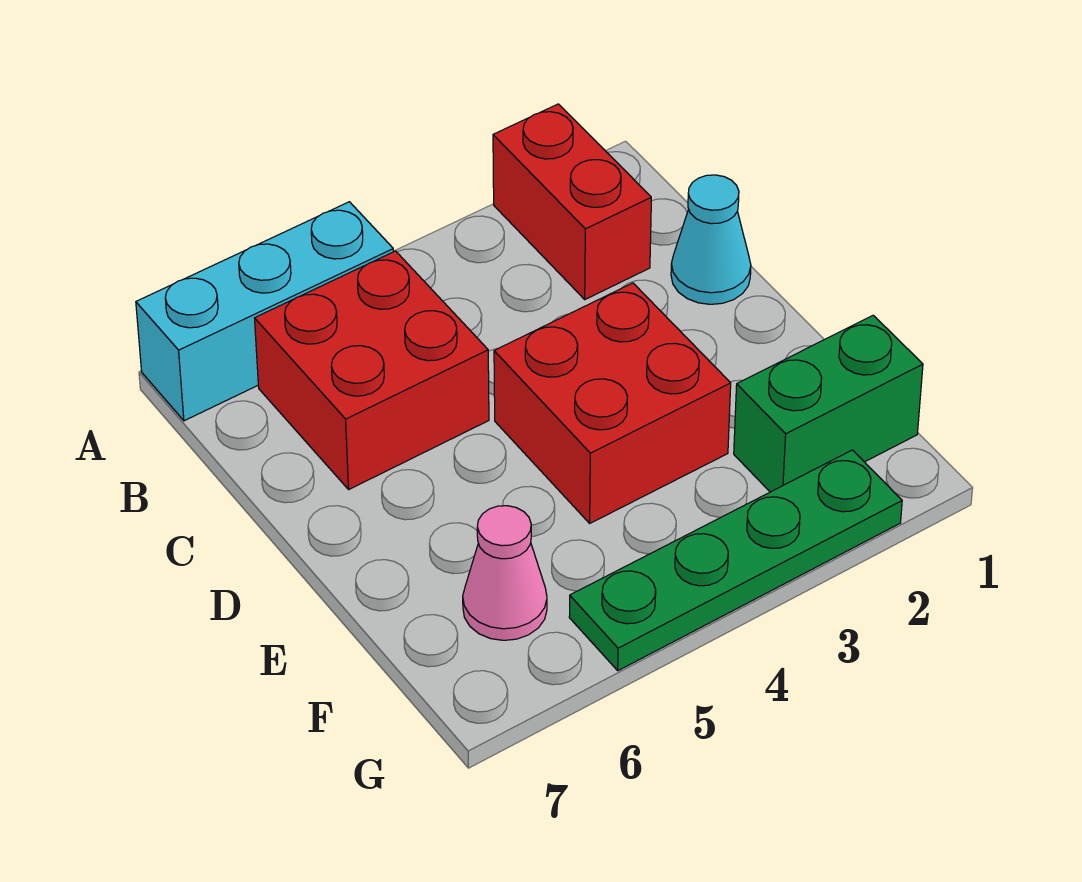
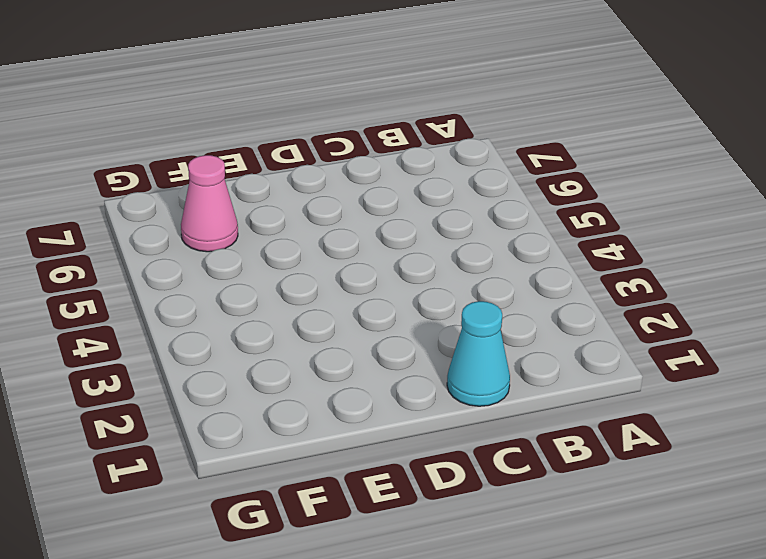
none -> red brick A2:B2 level 1
none -> cyan brick A5:A7 level 1

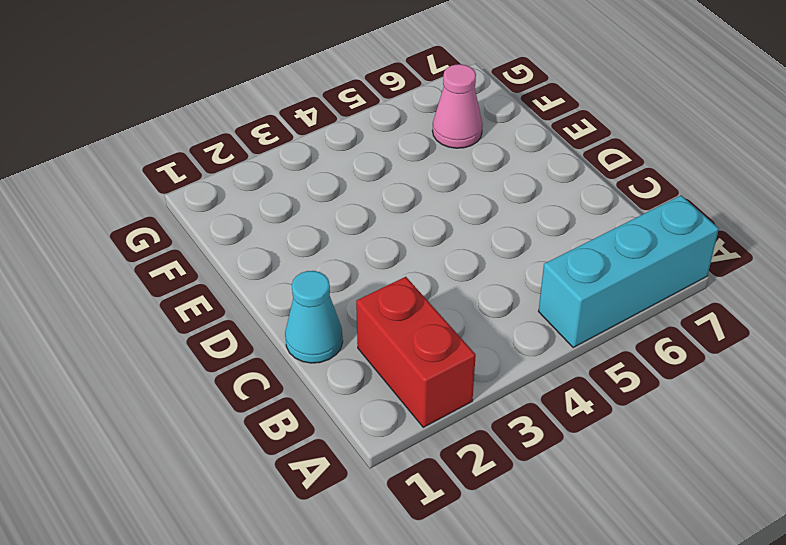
none -> red brick B5:C6 level 1
none -> red brick D3:E4 level 1

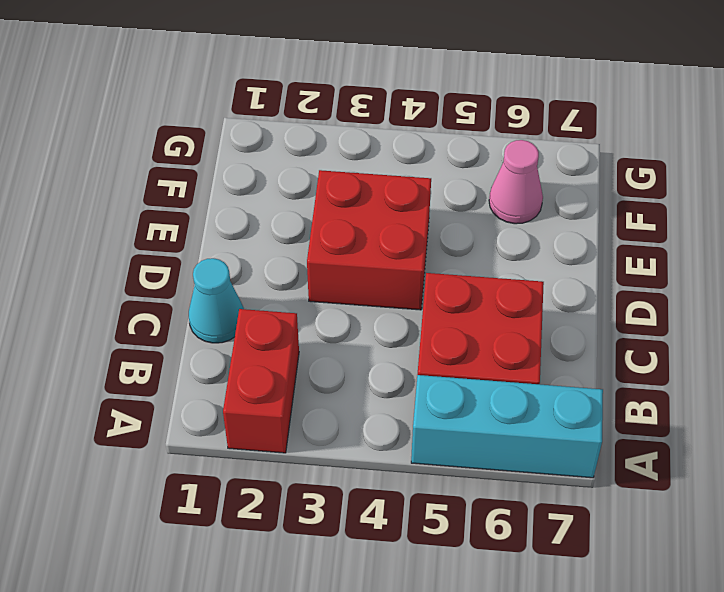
none -> green brick F1:F2 level 1
none -> green plate G2:G5 level 1

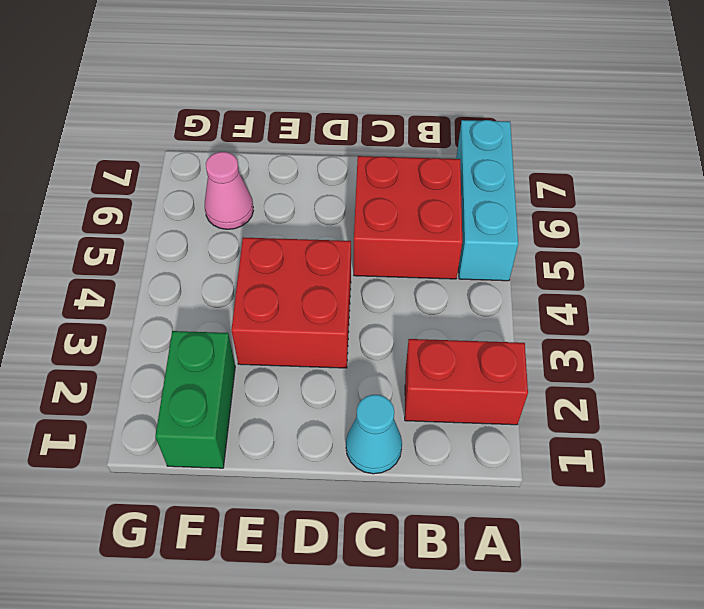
none -> green plate G2:G5 level 1

